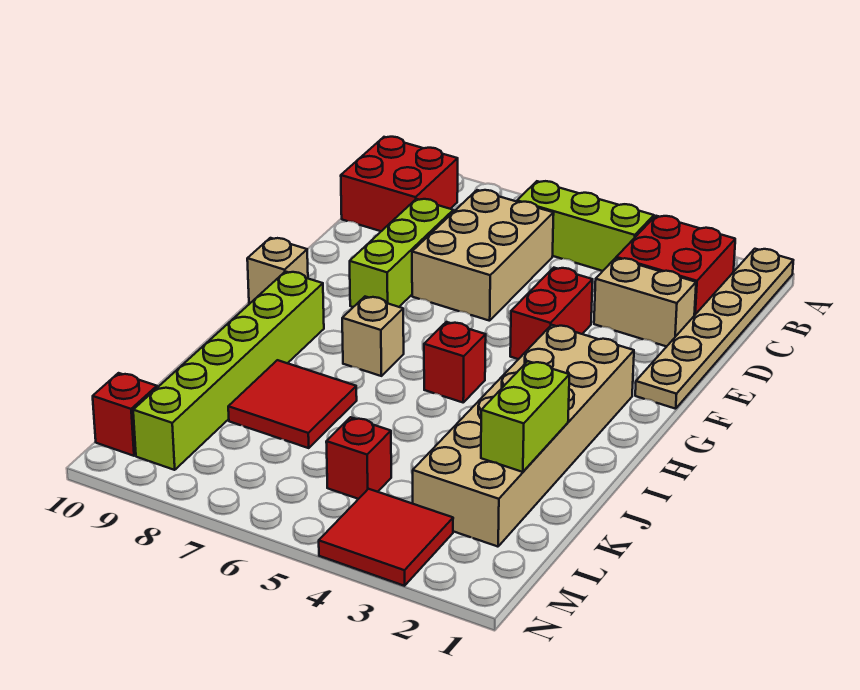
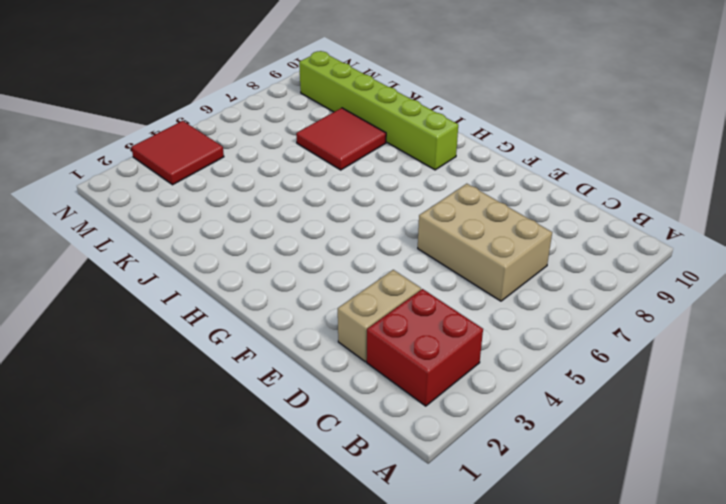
none -> tan plate A1:F1 level 1
none -> lime brick B4:B6 level 1
none -> red brick B9:C10 level 1

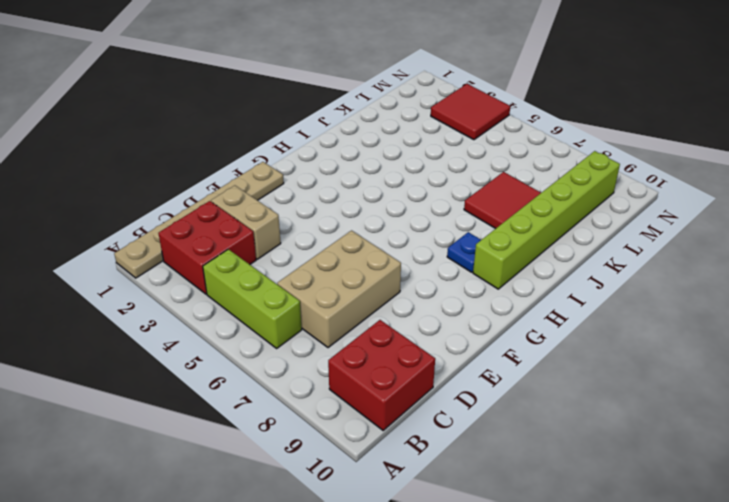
blue plate H8 level 1 -> none
none -> lime brick D8:F8 level 1
none -> red brick E4:F4 level 1
none -> tan brick G2:L3 level 1

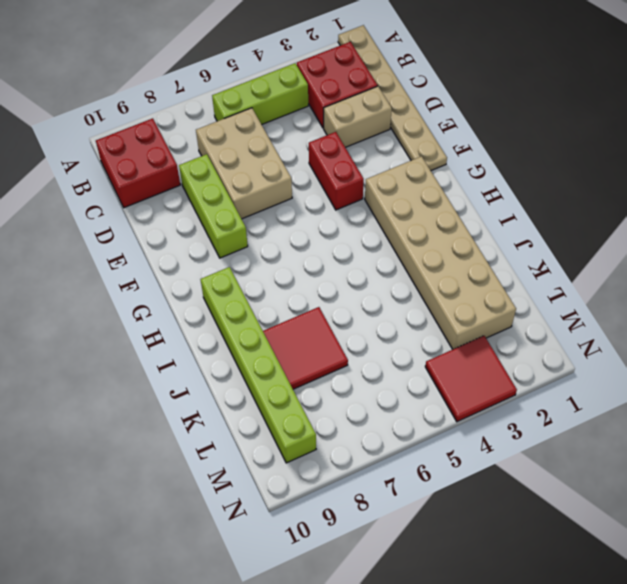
none -> tan brick G10 level 1
none -> red brick H5 level 1
none -> tan brick H7 level 1

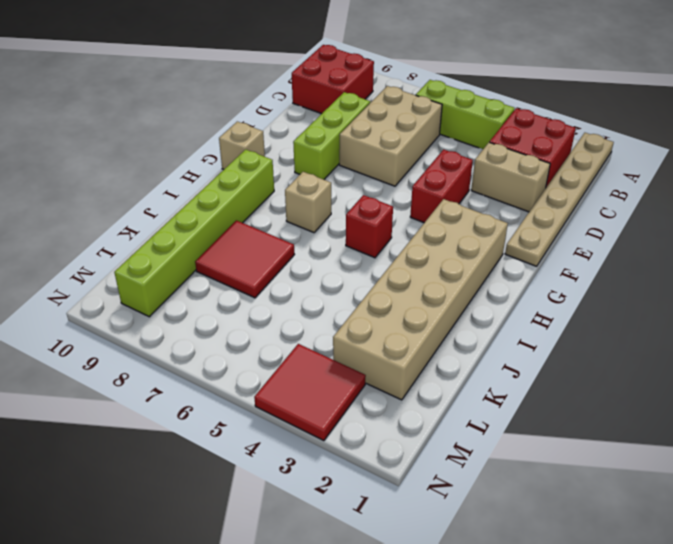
none -> red brick L5 level 1
none -> red brick M10 level 1
none -> lime brick J2:K2 level 2

